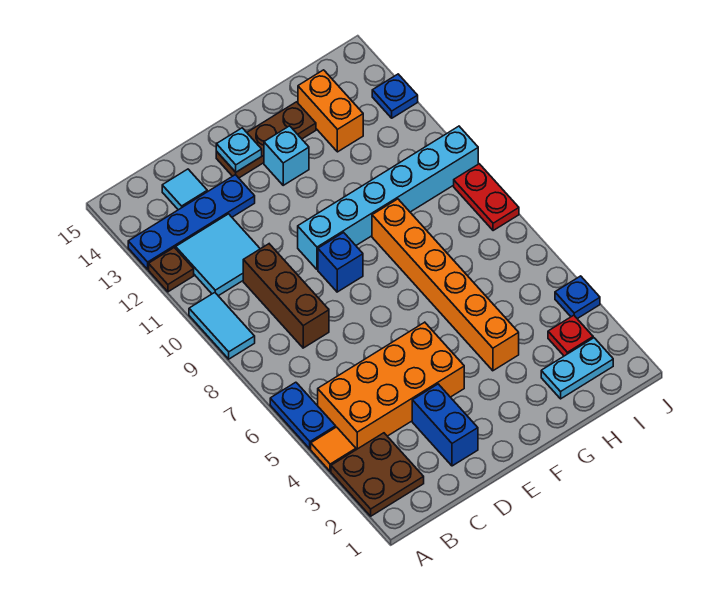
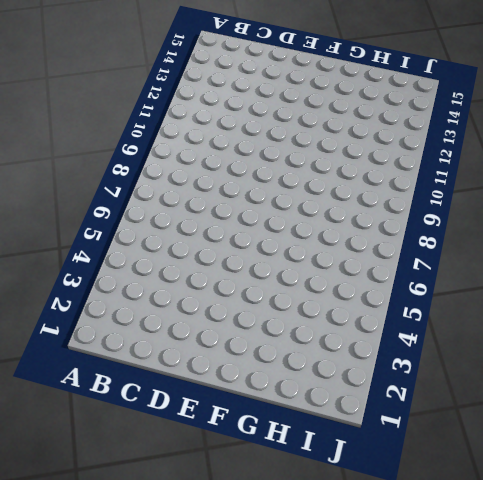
none -> brown plate A2:B3 level 1
none -> orange tile A4 level 1
none -> blue plate A5:A6 level 1

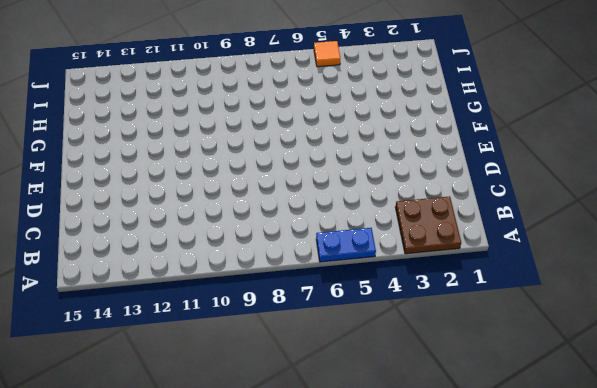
orange tile J5 level 1 -> orange tile A4 level 1
none -> cyan tile A9:A10 level 1
none -> brown plate A12 level 1
none -> blue plate A13:D13 level 1

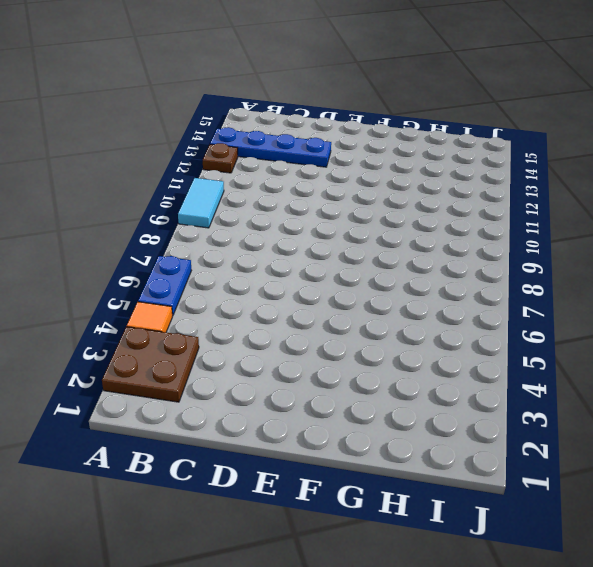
none -> orange brick B4:E5 level 1
none -> cyan tile B11:C12 level 1
none -> brown brick C8:C10 level 1

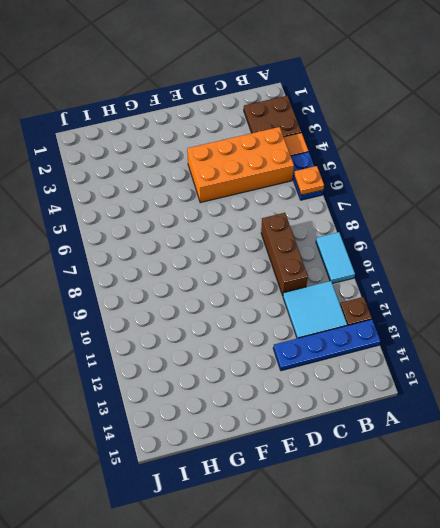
orange plate A6 level 2 -> none
none -> cyan tile C14 level 1
none -> blue brick D2:D3 level 1
none -> blue brick E9 level 1

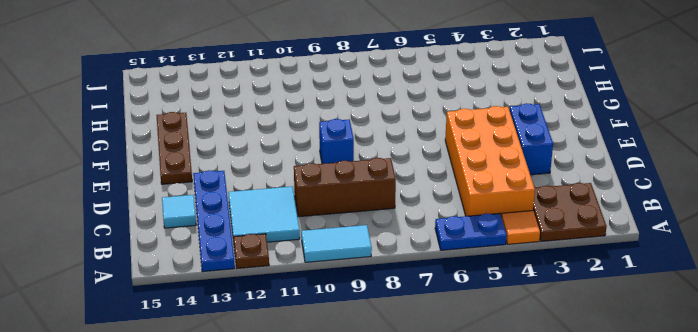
blue brick D3:E3 level 1 -> blue brick D2:D3 level 1
none -> cyan brick E10:J10 level 1
none -> cyan brick F13 level 1
none -> orange brick G4:G9 level 1

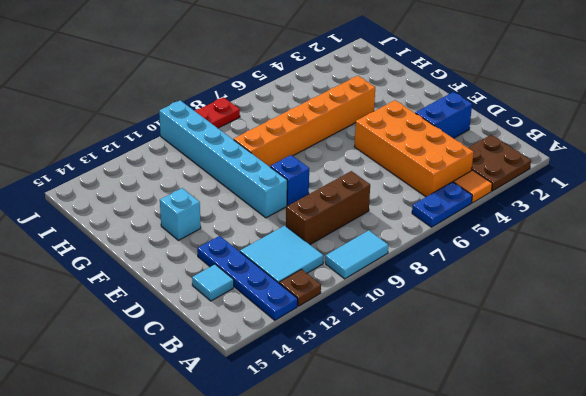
none -> brown plate E14:G14 level 1
none -> cyan plate H2:I2 level 1
none -> orange brick H13:H14 level 1

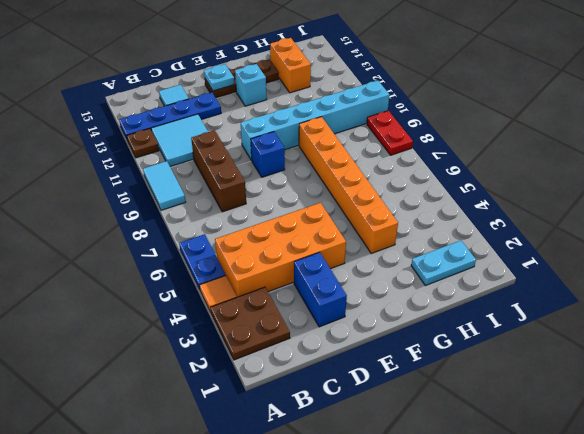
none -> red plate I3 level 1
none -> blue plate J4 level 1
none -> blue plate J13 level 1

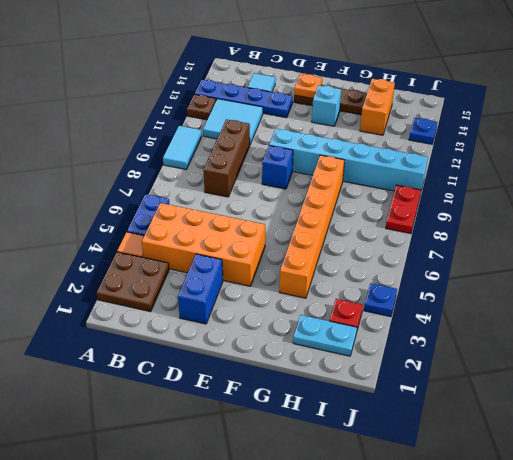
orange plate E14 level 2 -> cyan plate E14 level 2

